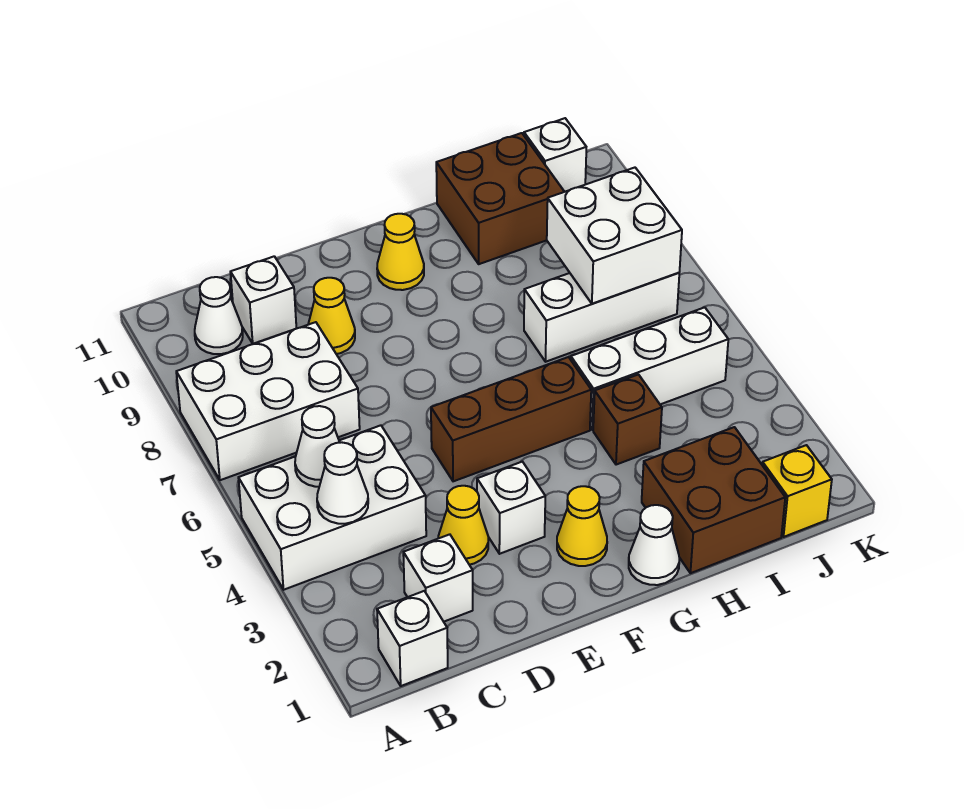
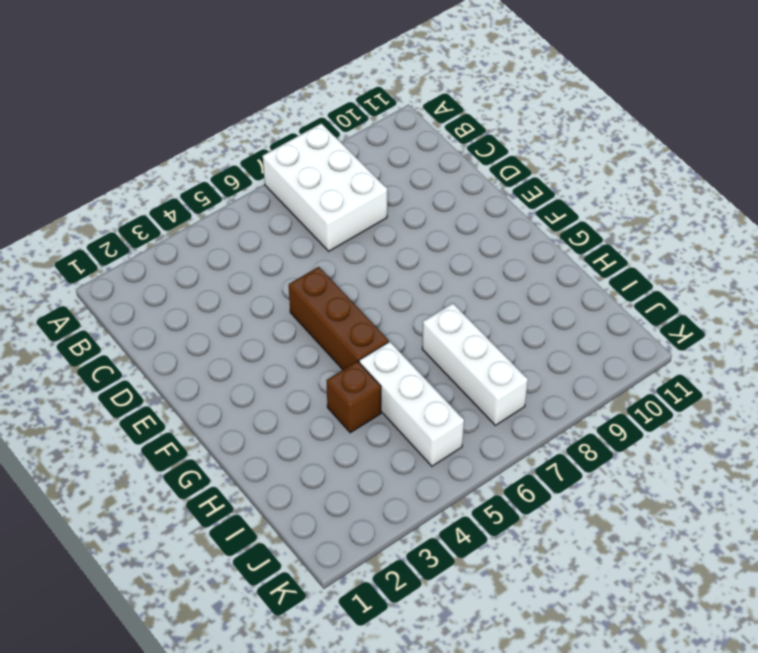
none -> white brick A4:C5 level 1
none -> white brick B1 level 1
none -> white cone B10 level 1

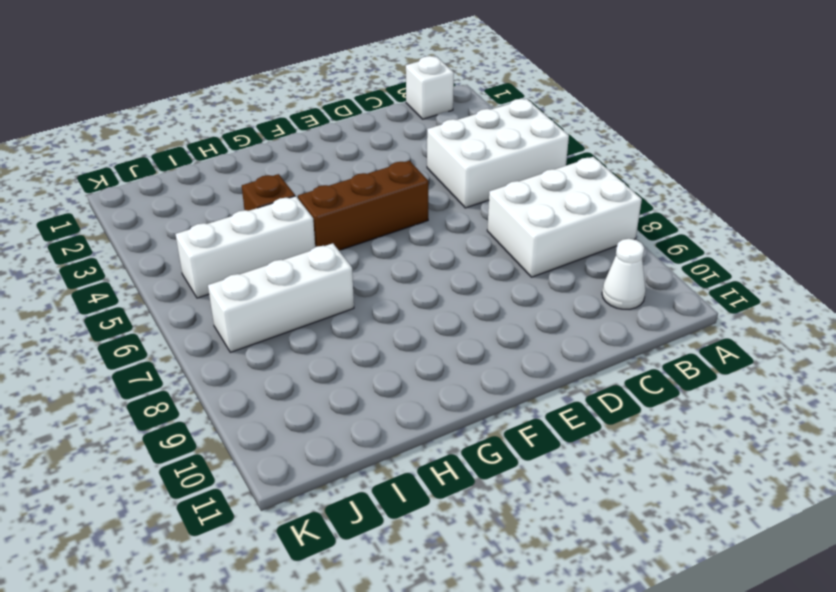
none -> white brick C2 level 1
none -> white brick C10 level 1
none -> yellow cone D3 level 1

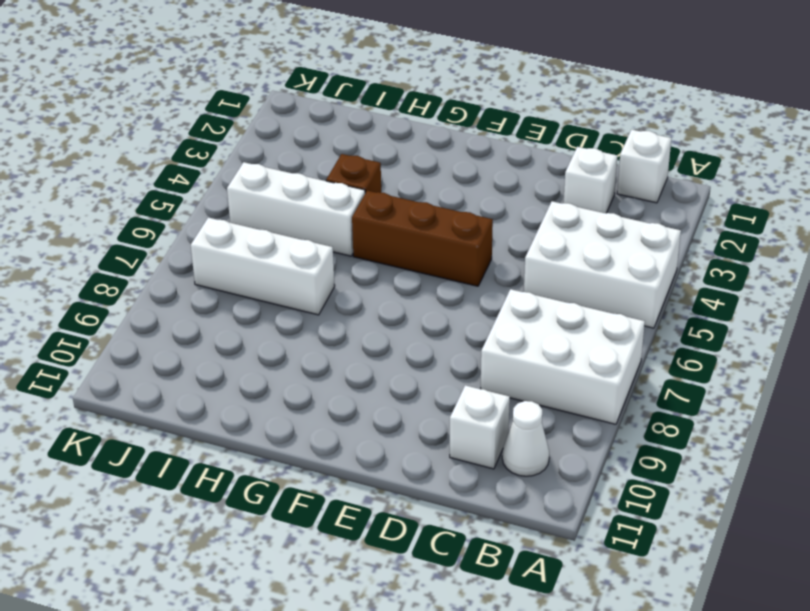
none -> yellow cone D3 level 1
none -> yellow cone D9 level 1
none -> white brick E3 level 1

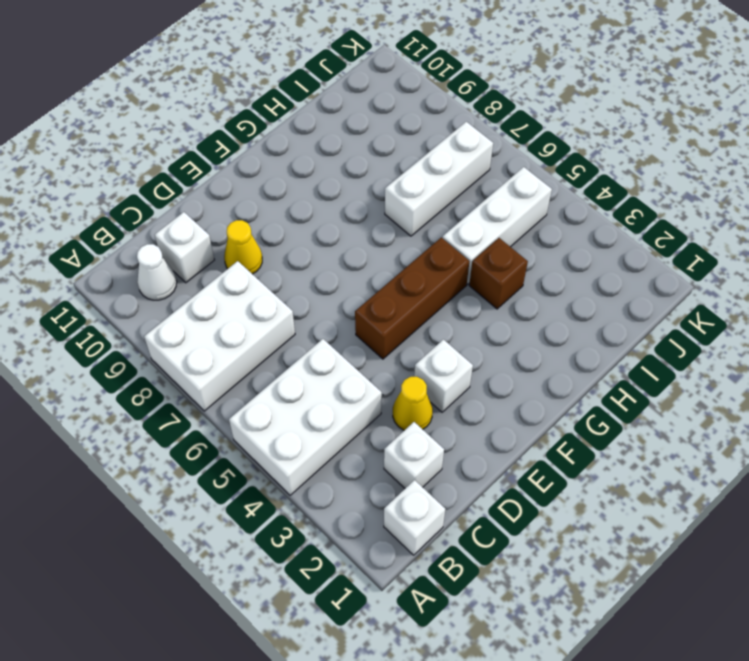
none -> yellow cone F2 level 1
none -> yellow cone F10 level 1
none -> white cone G1 level 1

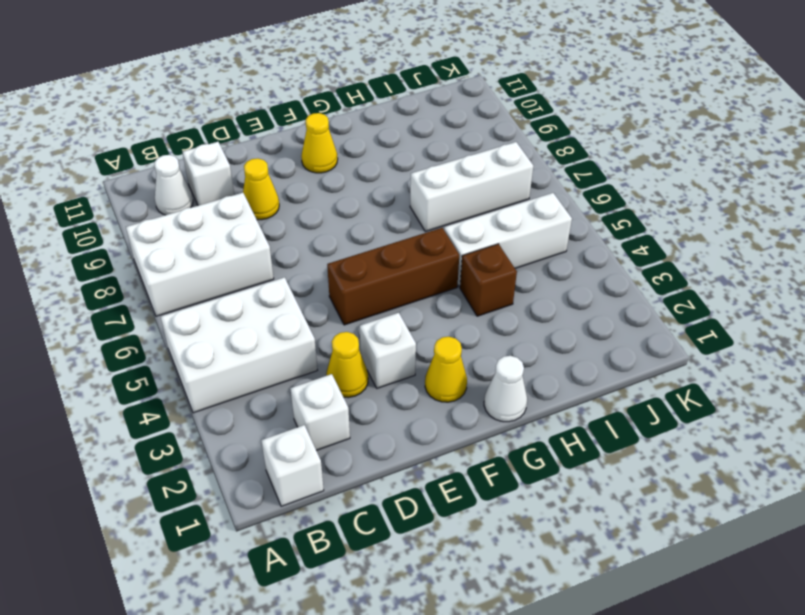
none -> brown brick H1:I2 level 1
none -> brown brick H10:I11 level 1
none -> yellow brick J1 level 1

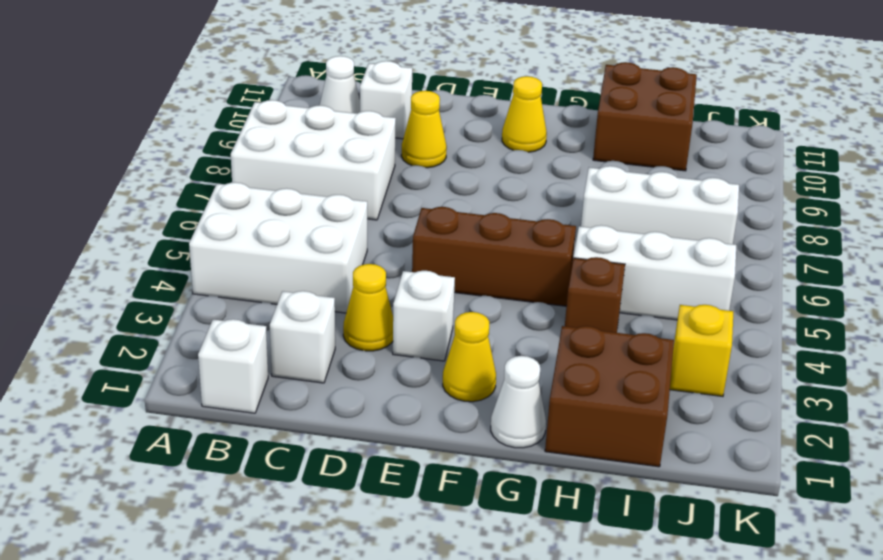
yellow brick J3 level 1 -> yellow brick J1 level 1
none -> white brick J11 level 1
none -> white cone B4 level 2
none -> white cone B5 level 2

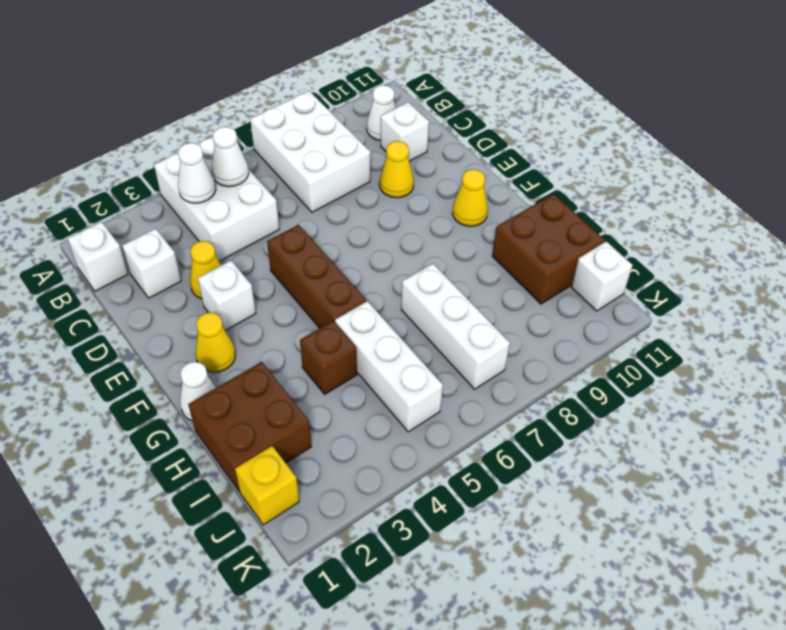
none -> white brick I7:J8 level 2

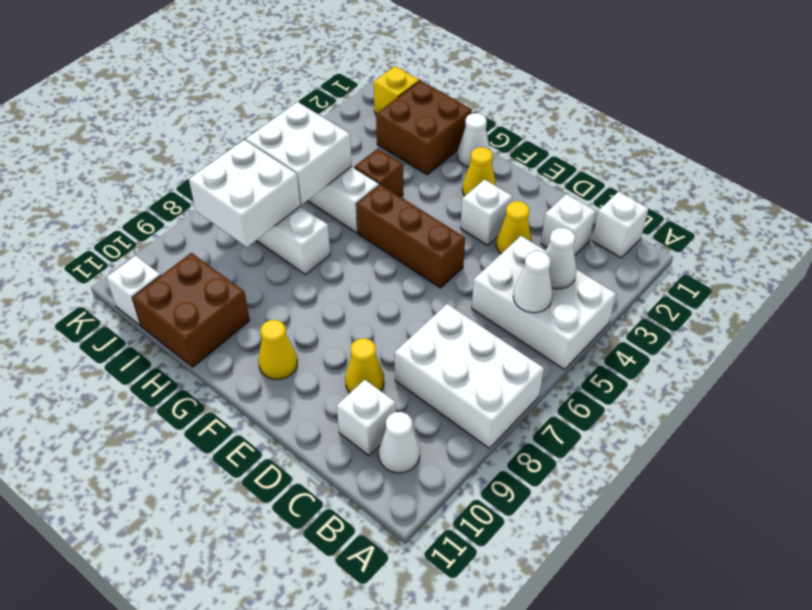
white brick I5:J6 level 2 -> none

